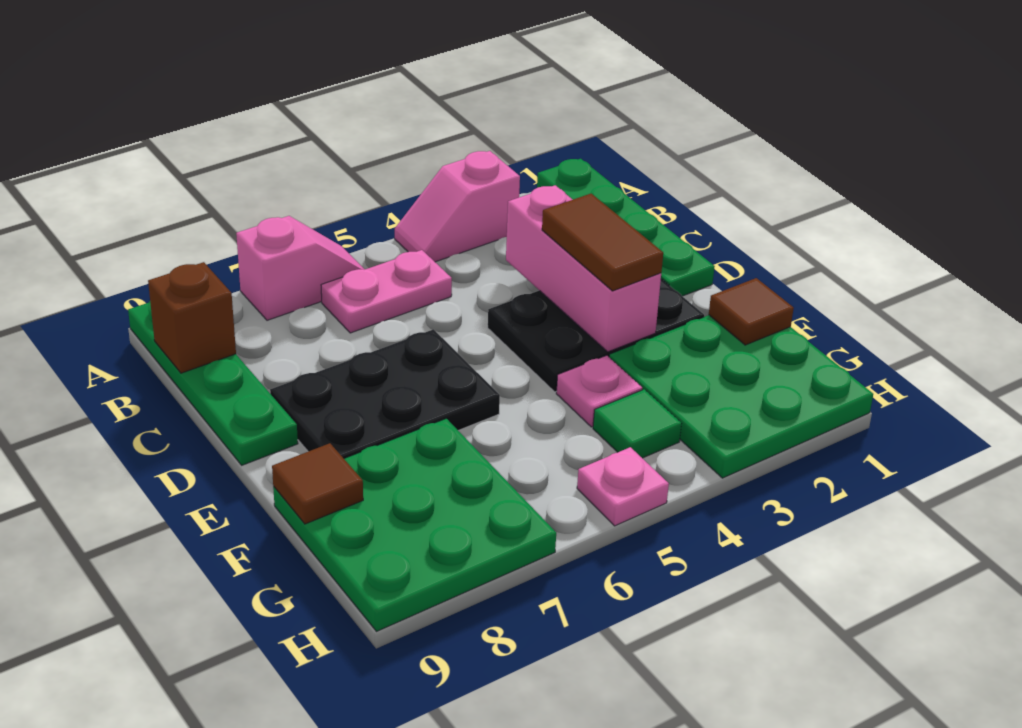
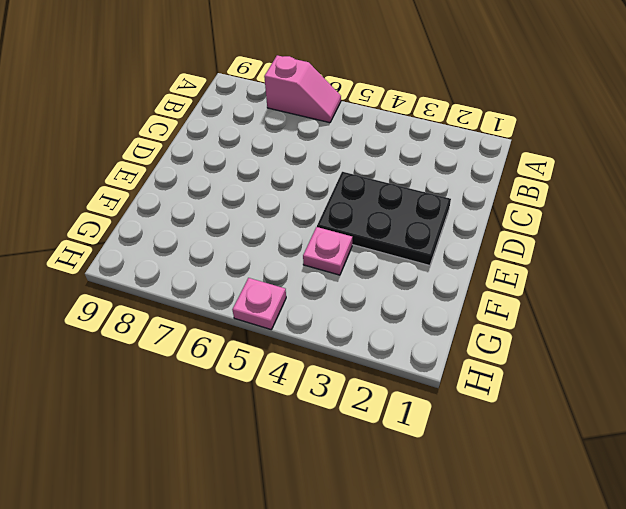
none -> green plate A1:D1 level 1
none -> pink slope A3:A4 level 1 top 3
none -> green plate A9:D9 level 1

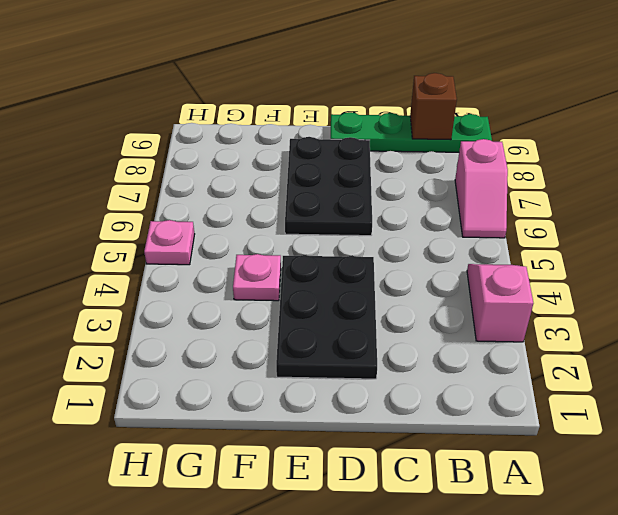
none -> green plate A1:D1 level 1
none -> pink plate B5:B6 level 1
none -> green plate F1:H3 level 1

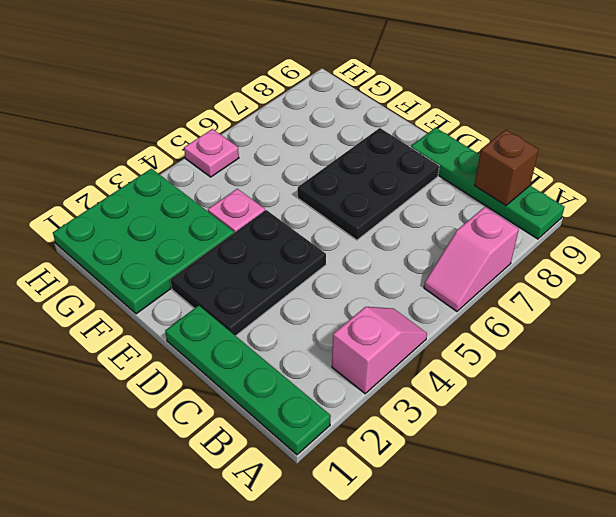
none -> pink plate B5:B6 level 1
none -> green plate F7:H9 level 1
none -> green tile G4 level 1

